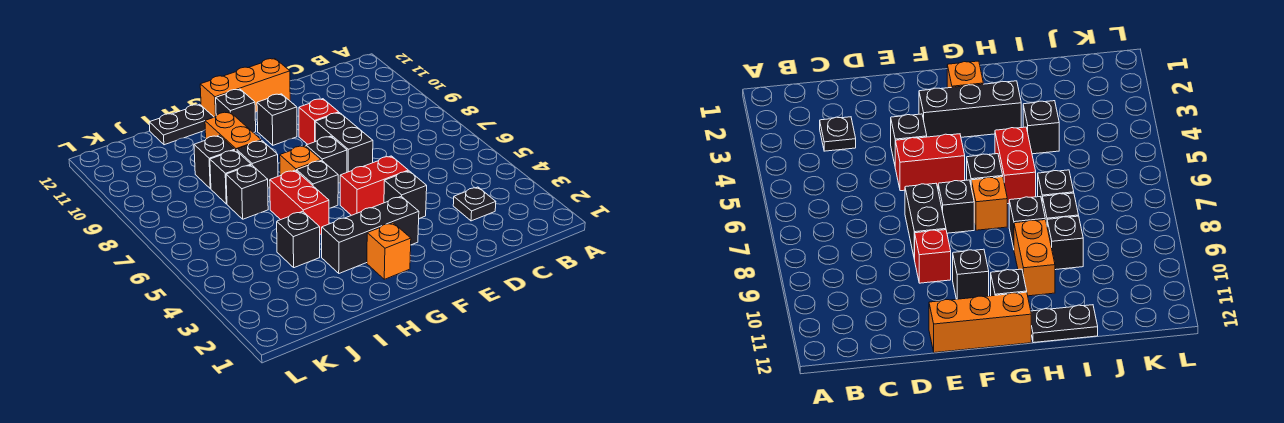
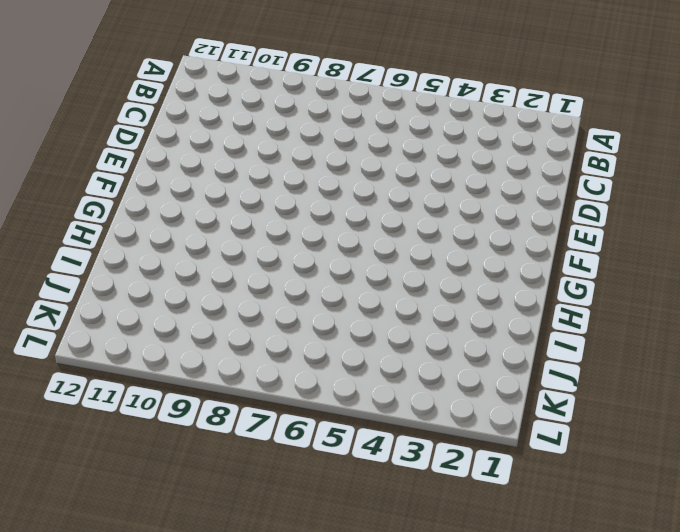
none -> black plate C3 level 1
none -> black brick E4 level 1
none -> red brick E5:F5 level 1

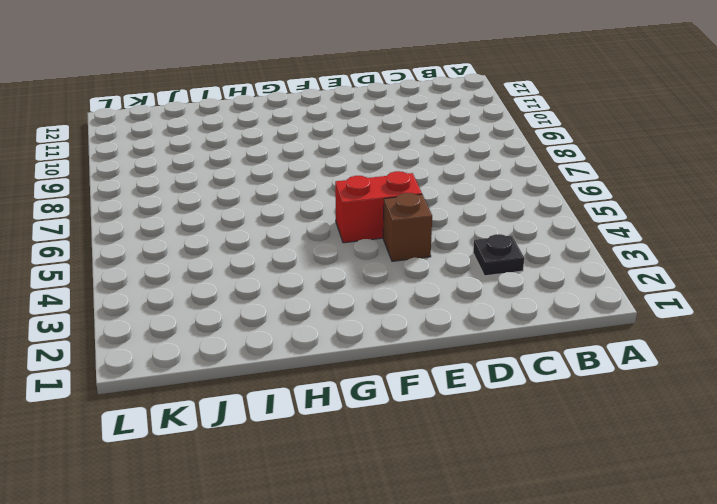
brown brick E4 level 1 -> black brick E4 level 1
none -> black brick E7:E8 level 1
none -> red brick E9 level 1
none -> orange brick E12:G12 level 1

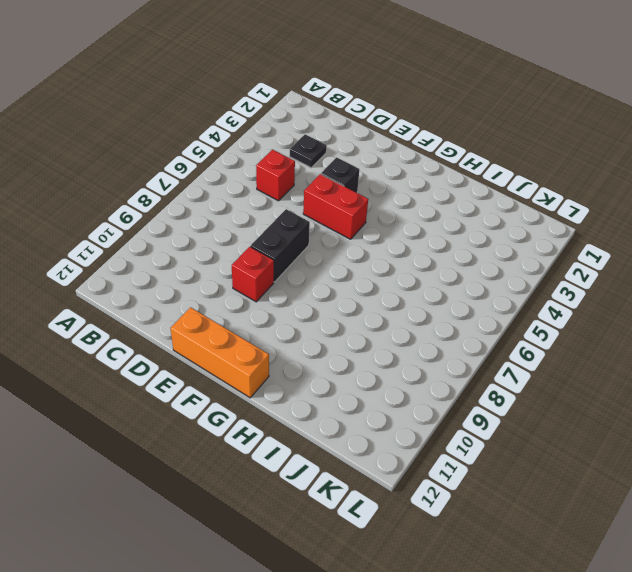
red brick C5 level 1 -> none
none -> black brick F3:H3 level 1
none -> black brick F7 level 1
none -> black brick F10 level 1

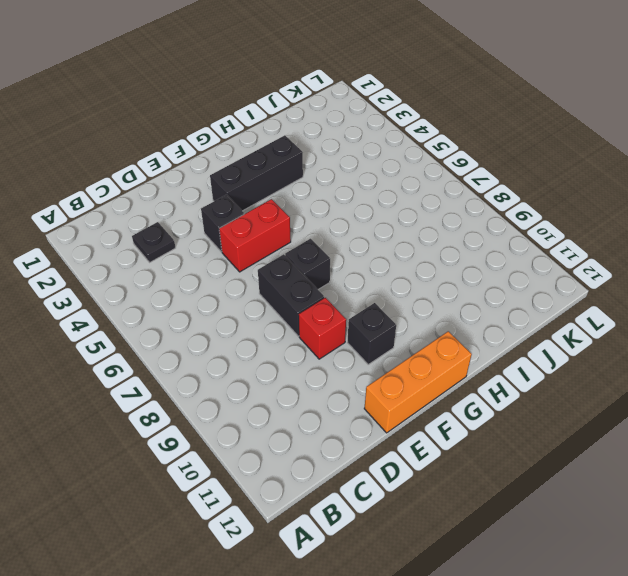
none -> orange brick G2 level 1
none -> black brick G6 level 1
none -> orange brick G7 level 1

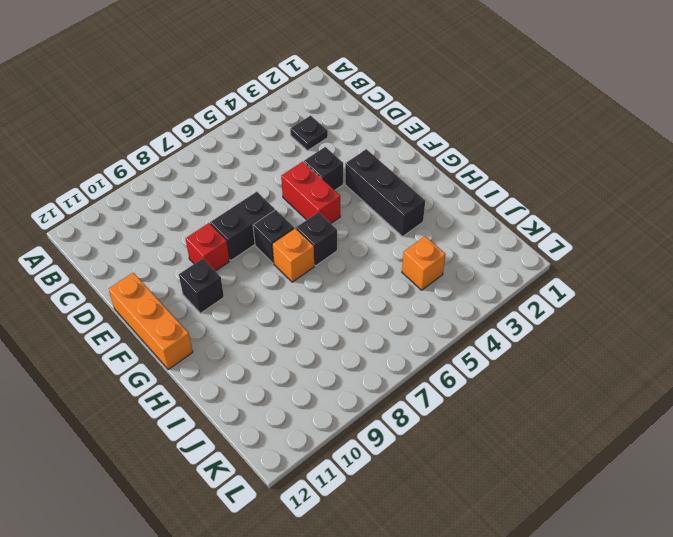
orange brick J4 level 1 -> orange brick G2 level 1
none -> black brick G11 level 1
none -> red brick H5:H6 level 1
none -> black brick H8 level 1

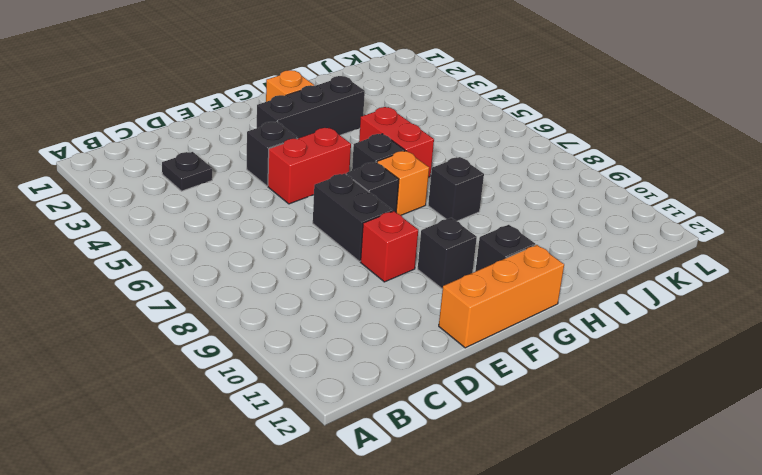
none -> orange brick H9:H10 level 1
none -> black plate H12:I12 level 1
none -> black brick I4 level 1

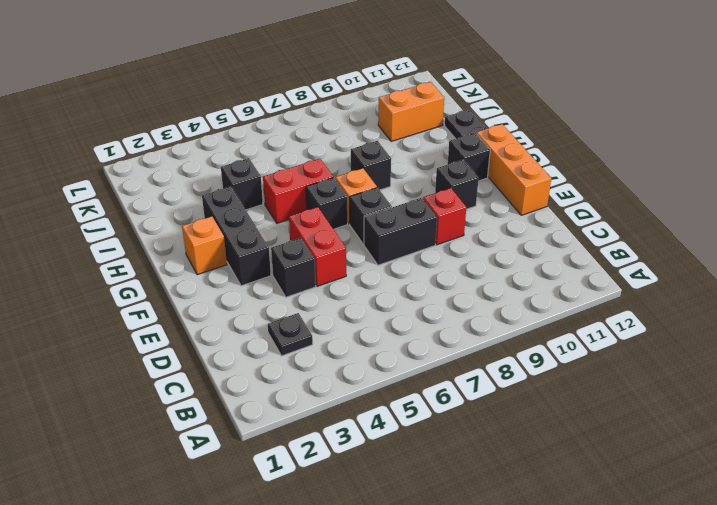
orange brick J10:J11 level 1 -> orange brick H9:H10 level 1
none -> black brick I7 level 1
none -> black brick I8 level 1
none -> black brick I9 level 1

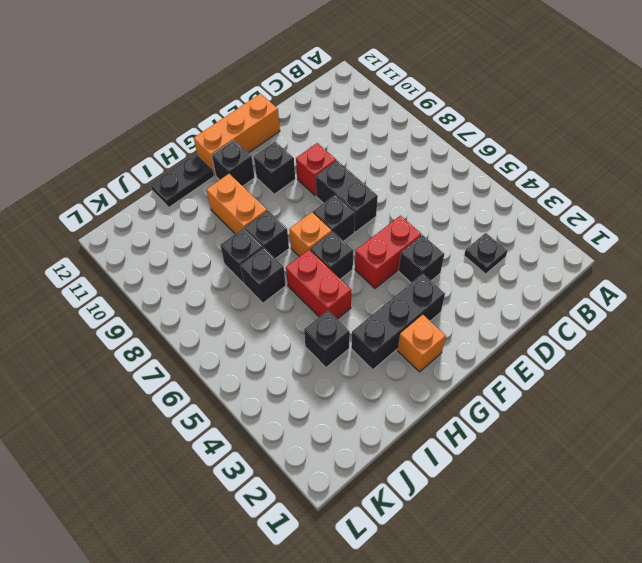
none -> black brick I9 level 1

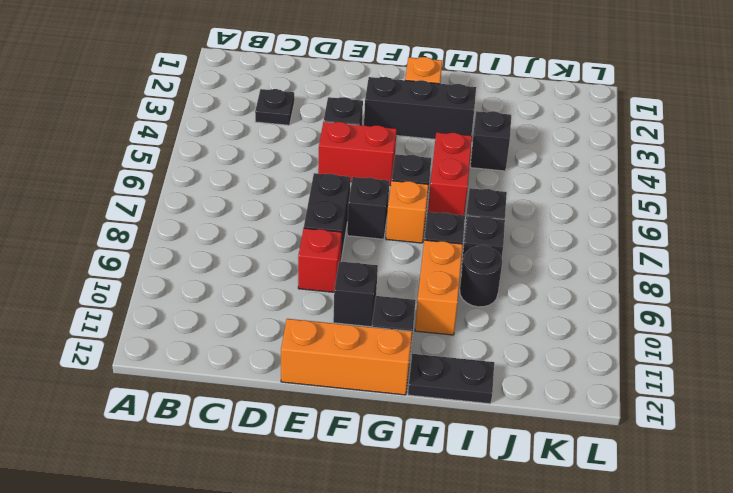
black round brick I9 level 1 -> black brick I9 level 1

